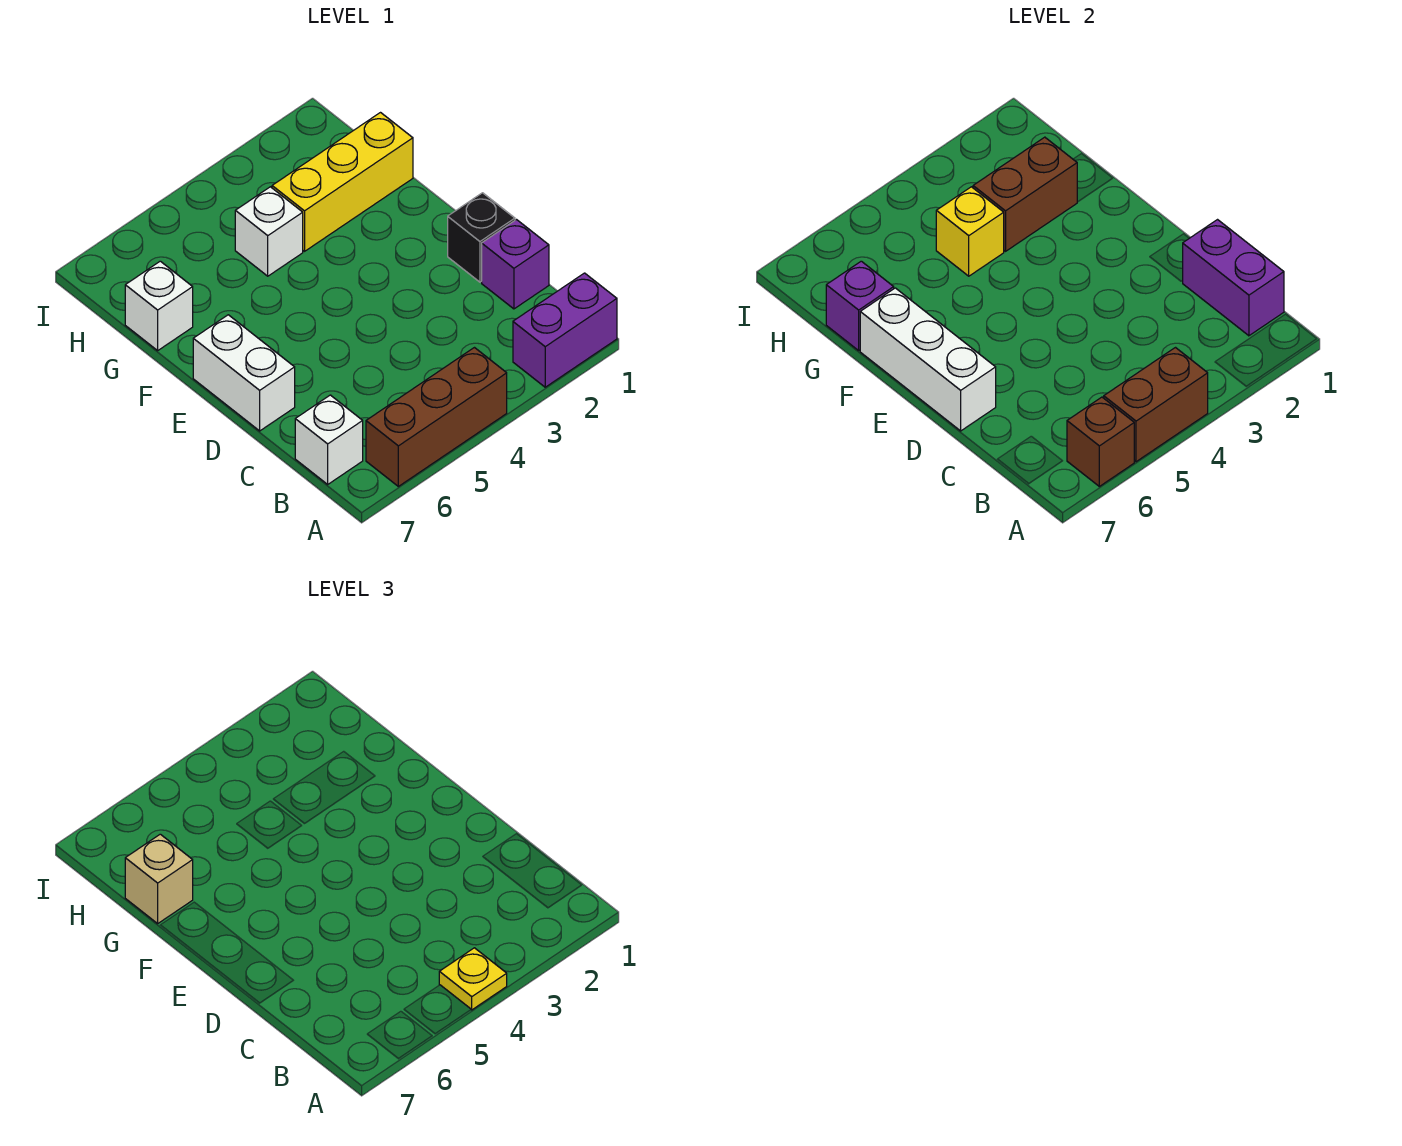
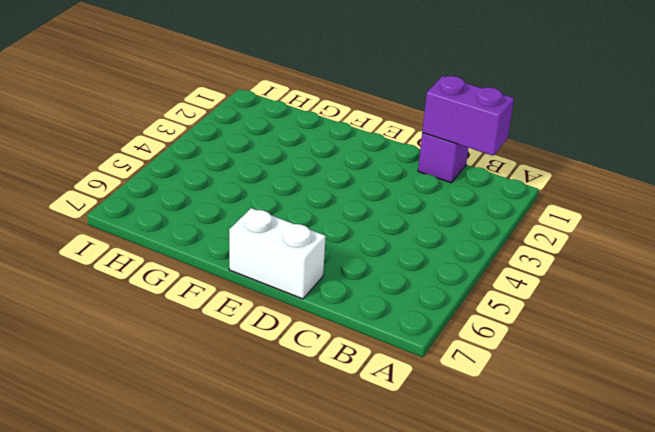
none -> purple brick A1:A2 level 1
none -> brown brick A4:A6 level 1
none -> white brick B7 level 1

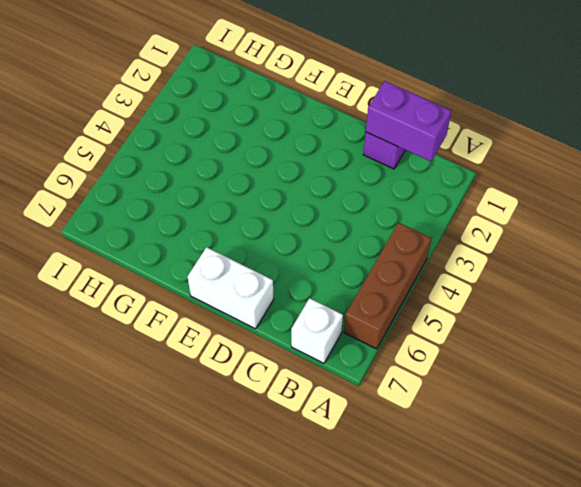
none -> purple brick A1:A2 level 1
none -> black brick D1 level 1
none -> yellow brick G1:G3 level 1

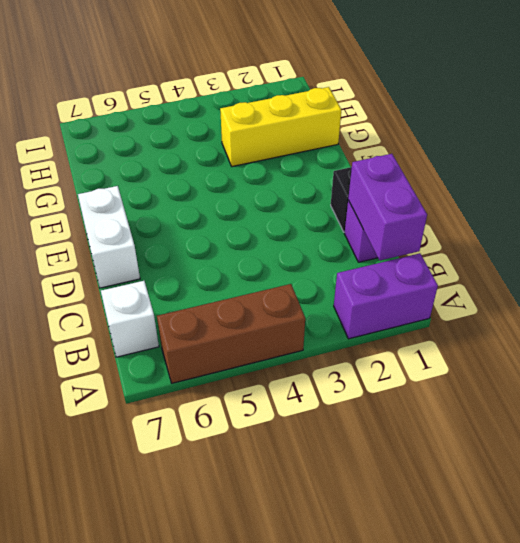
none -> white brick G4 level 1
none -> white brick G7 level 1
none -> brown brick A4:A5 level 2

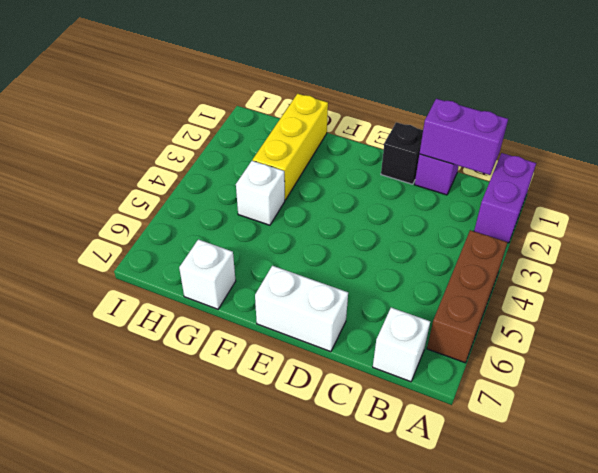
none -> brown brick A4:A5 level 2
none -> brown brick A6 level 2
none -> white brick D7:F7 level 2

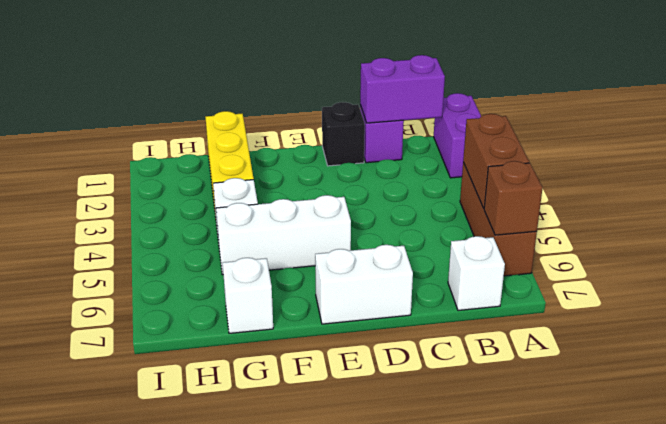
white brick E5:G5 level 1 -> white brick D7:F7 level 2
none -> brown brick G2:G3 level 2
none -> yellow brick G4 level 2
none -> purple brick G7 level 2

